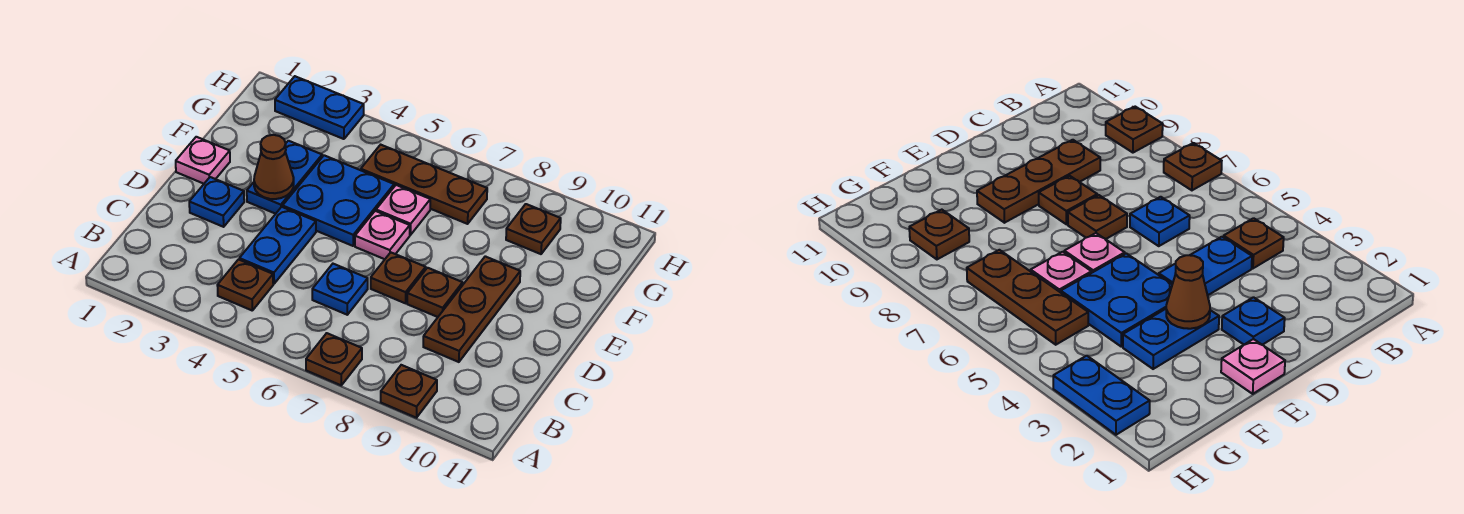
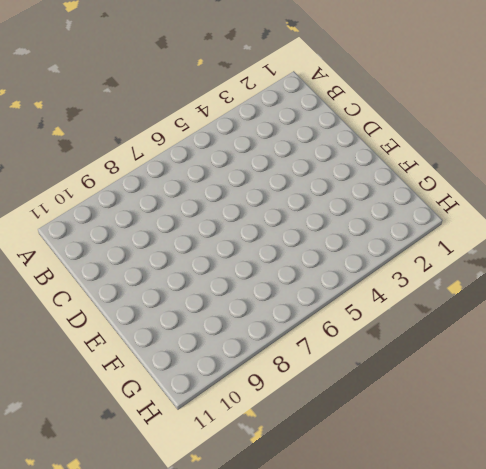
none -> brown plate A7 level 1
none -> brown plate A9 level 1
none -> brown plate B4 level 1

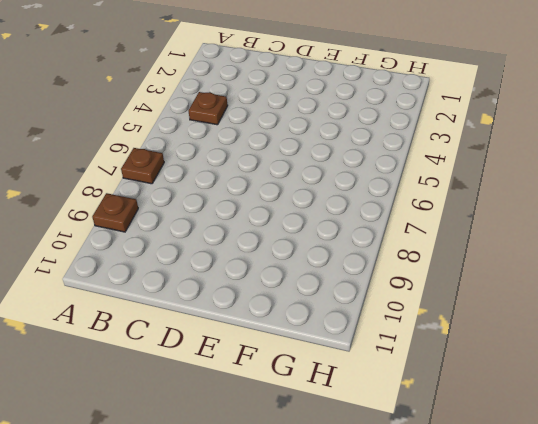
none -> blue plate C4:D4 level 1
none -> blue plate C6 level 1
none -> brown plate C9:E9 level 1

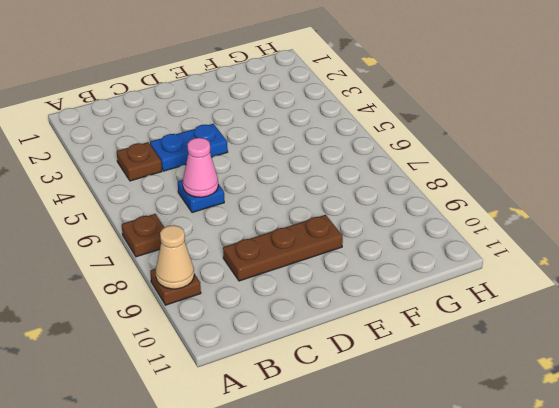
tan cone A9 level 2 -> none
pink cone C6 level 2 -> none
none -> blue plate D2 level 1
none -> brown plate D7 level 1
none -> brown plate D8 level 1

